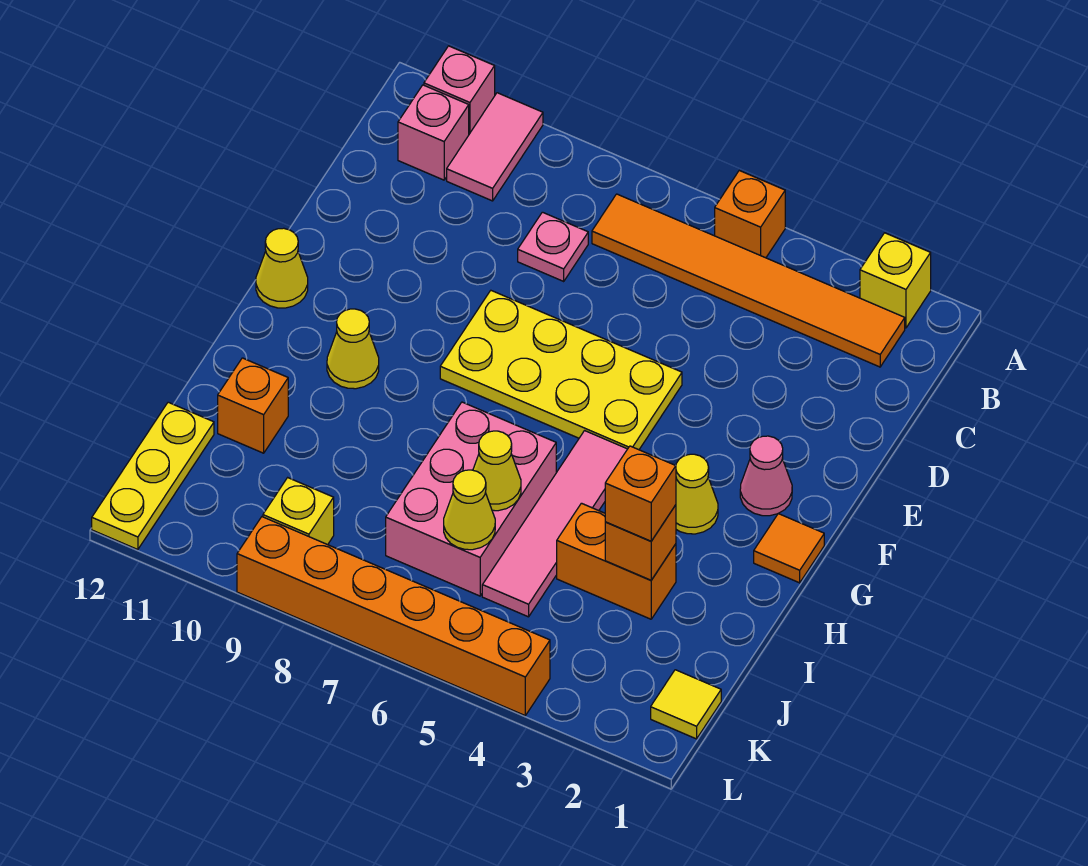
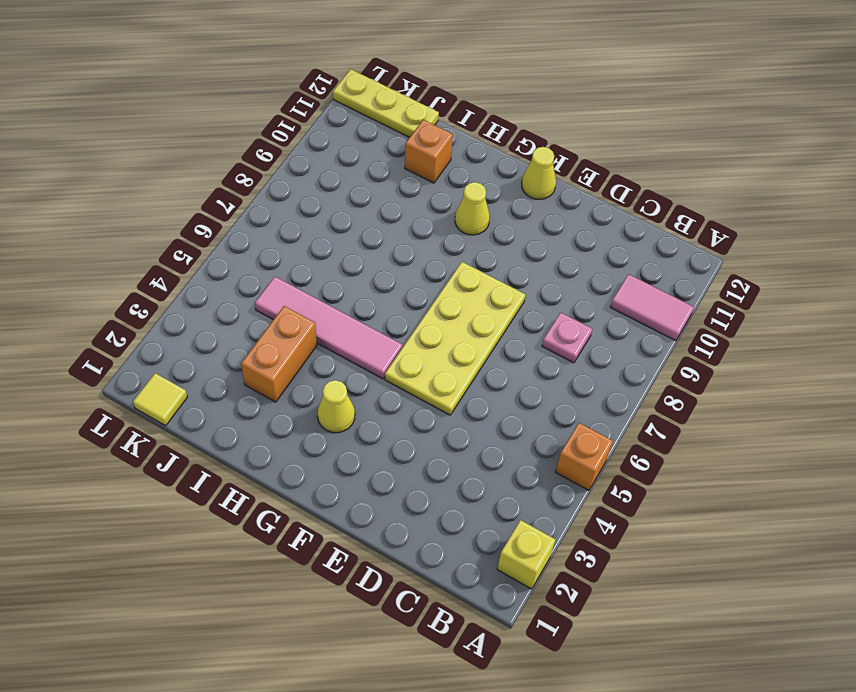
none -> pink brick A11 level 1
none -> orange tile B2:B7 level 1
none -> pink brick B11 level 1

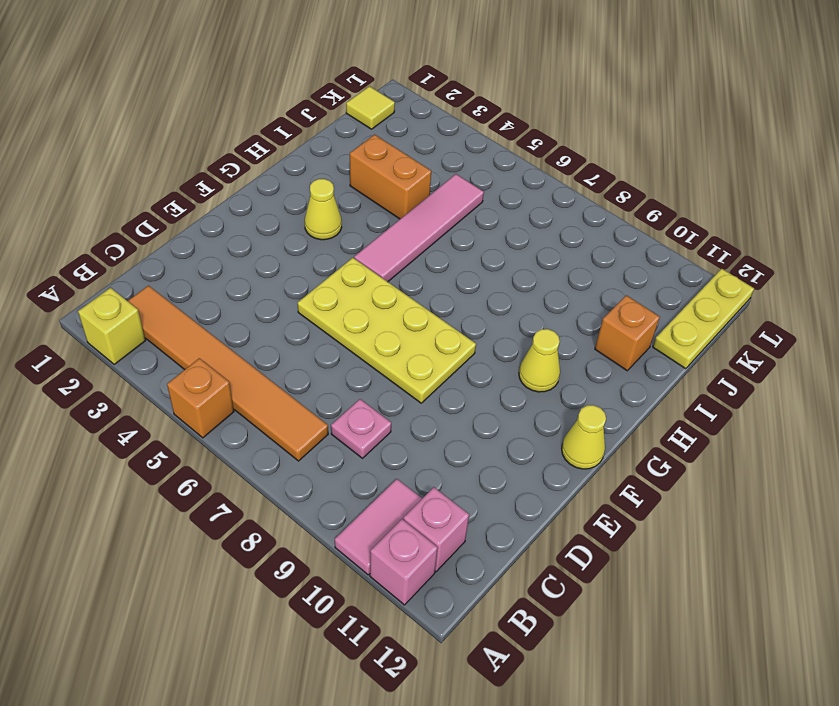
none -> pink cone F2 level 1
none -> orange tile G1 level 1
none -> pink brick H6:J7 level 1

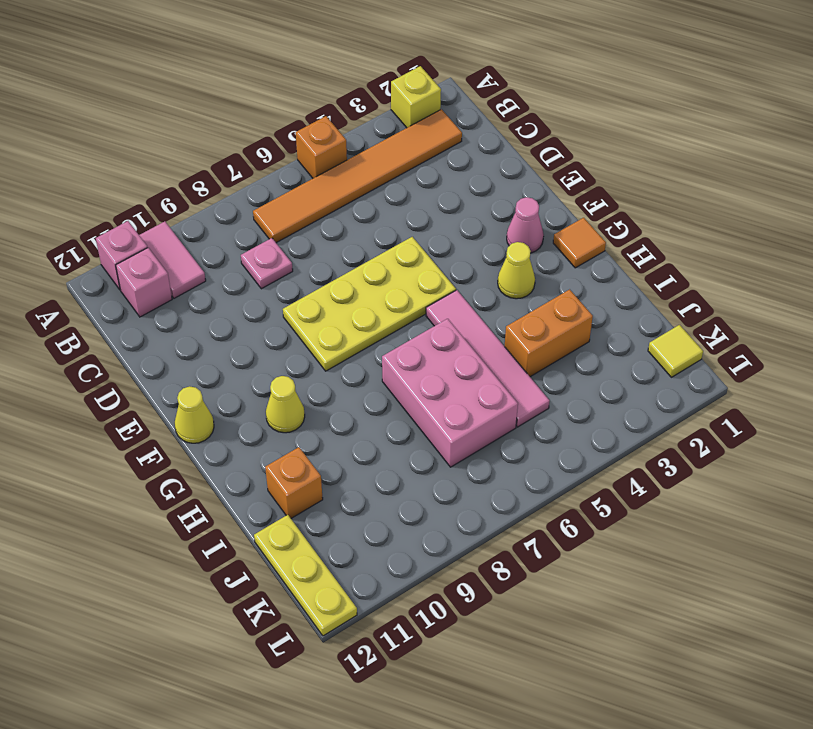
none -> yellow brick K9 level 1
none -> orange brick L4:L9 level 1
none -> orange brick I3 level 2

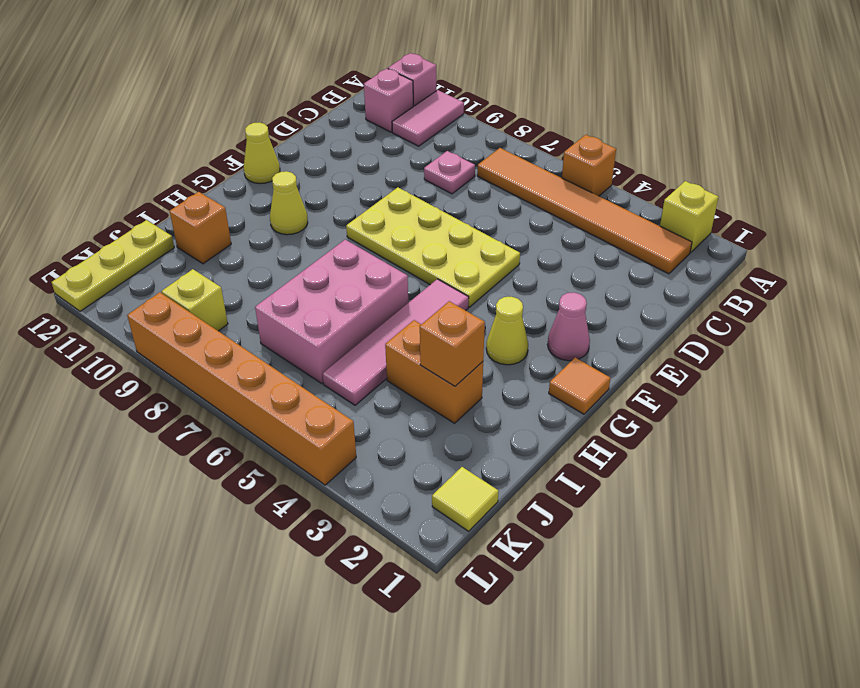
none -> yellow cone I6 level 2
none -> yellow cone J6 level 2
none -> orange brick I3 level 3

